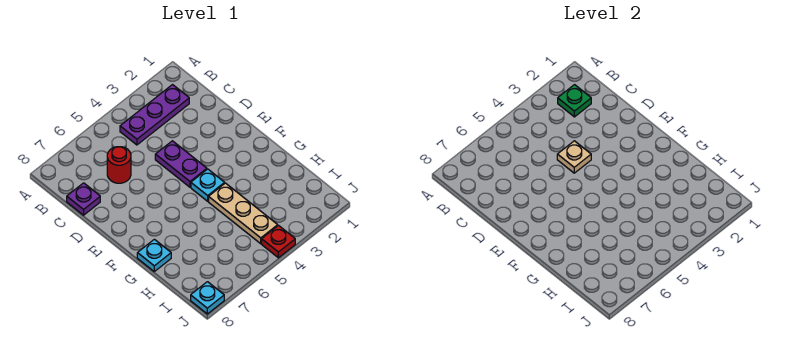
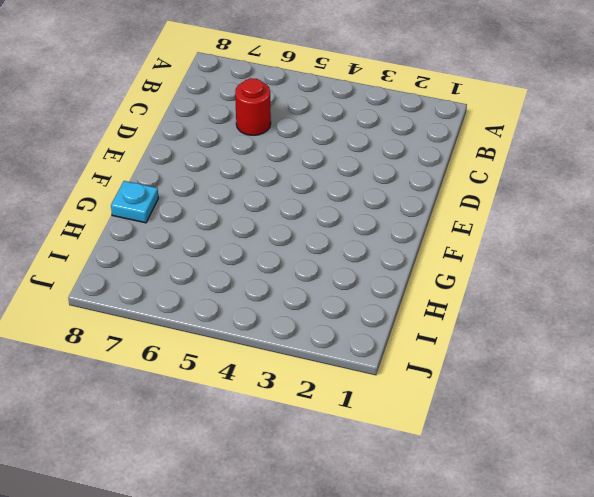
none -> purple plate B2:B4 level 1
none -> purple plate C8 level 1

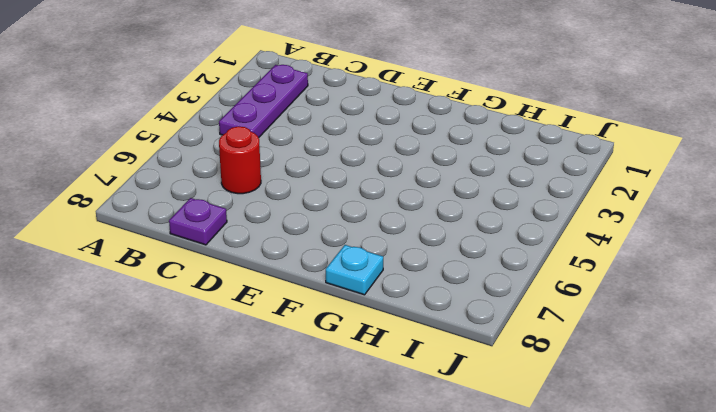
none -> purple plate D4:E4 level 1
none -> cyan plate F4 level 1

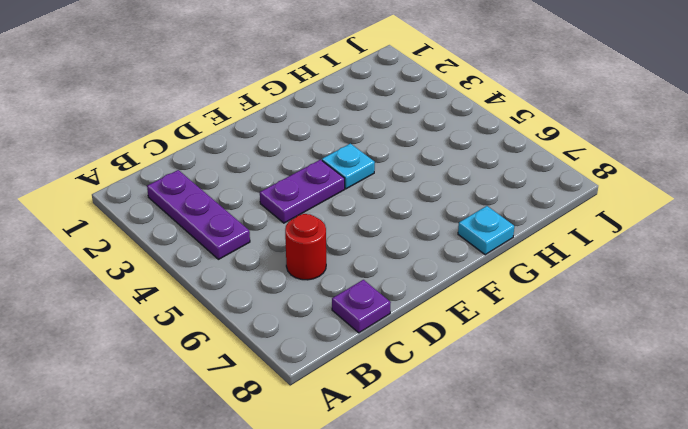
none -> tan plate G4:I4 level 1
none -> red plate J4 level 1

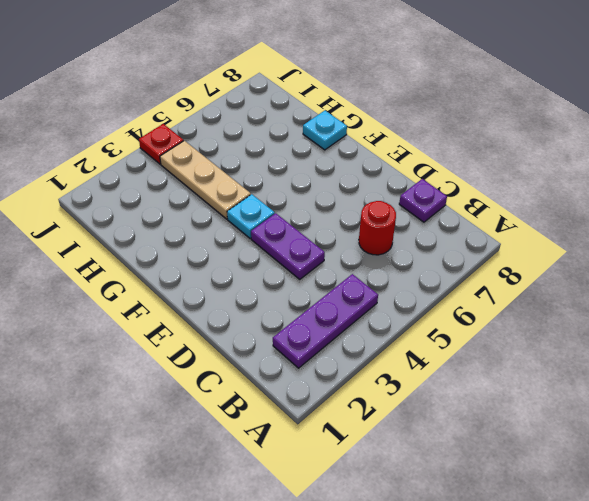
none -> cyan plate J8 level 1
none -> green plate B2 level 2

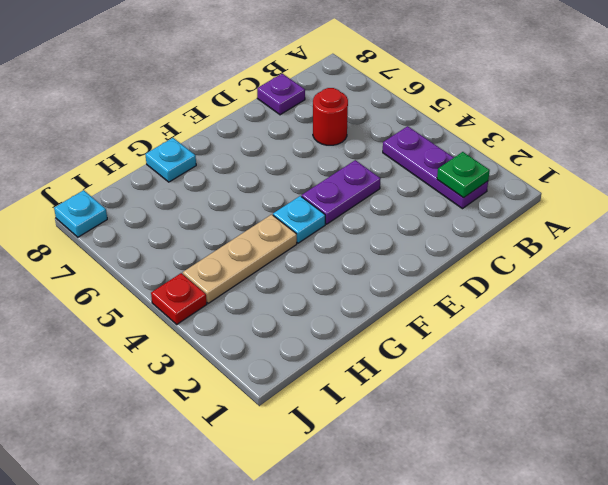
none -> tan plate D4 level 2

